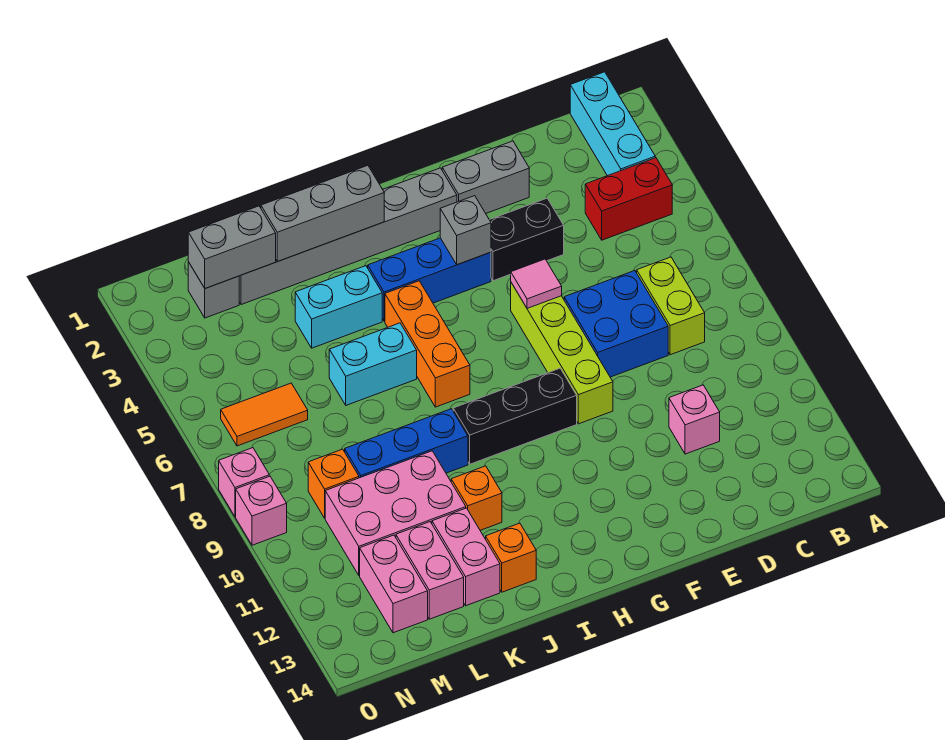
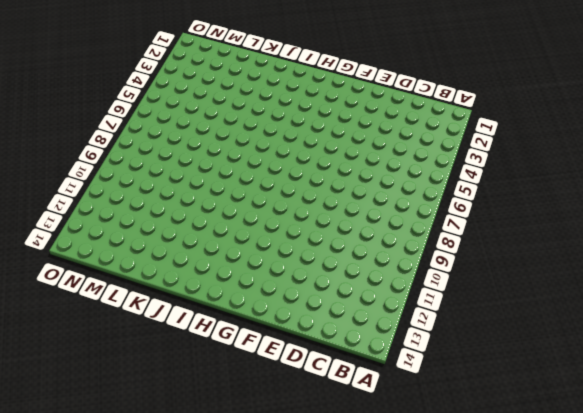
none -> cyan brick B1:B3 level 1
none -> red brick B4:C4 level 1
none -> lime brick C7:C8 level 1
none -> blue brick D7:E8 level 1

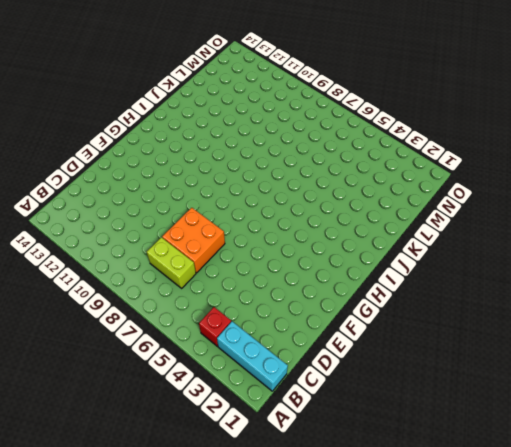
red brick B4 level 1 -> red brick B4:C4 level 1
orange brick D7:E8 level 1 -> blue brick D7:E8 level 1
none -> pink brick D11 level 1
none -> grey brick E2:F2 level 1
none -> black brick E4:F4 level 1
none -> lime brick F6:F9 level 1

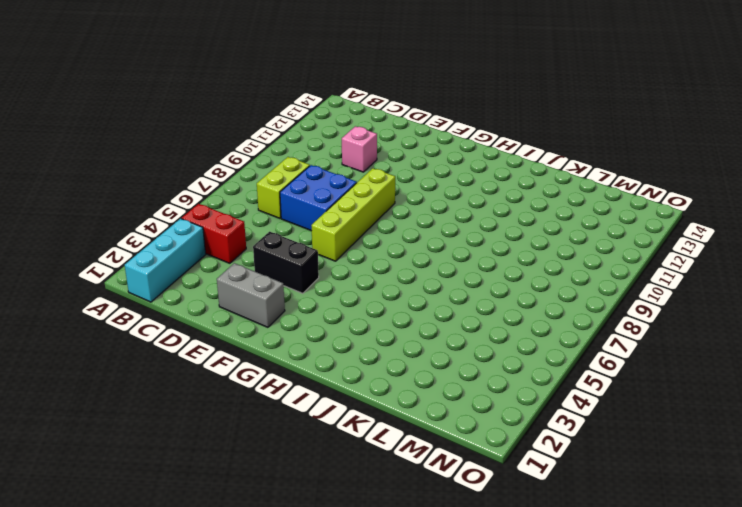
none -> grey brick G2:L2 level 1
none -> blue brick G4:I4 level 1
none -> black brick G9:I9 level 1
none -> orange brick I5:I7 level 1

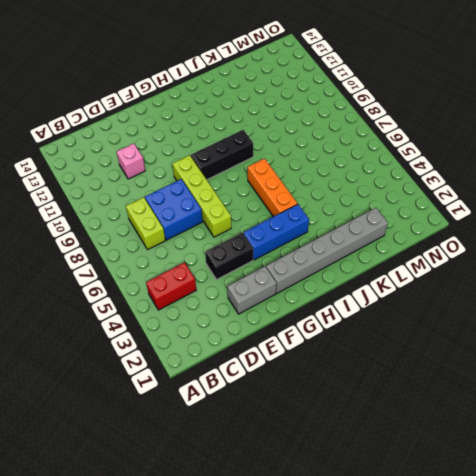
none -> cyan brick B1:B3 level 1
none -> cyan brick J4:K4 level 1
none -> cyan brick J6:K6 level 1
none -> blue brick J9:L9 level 1

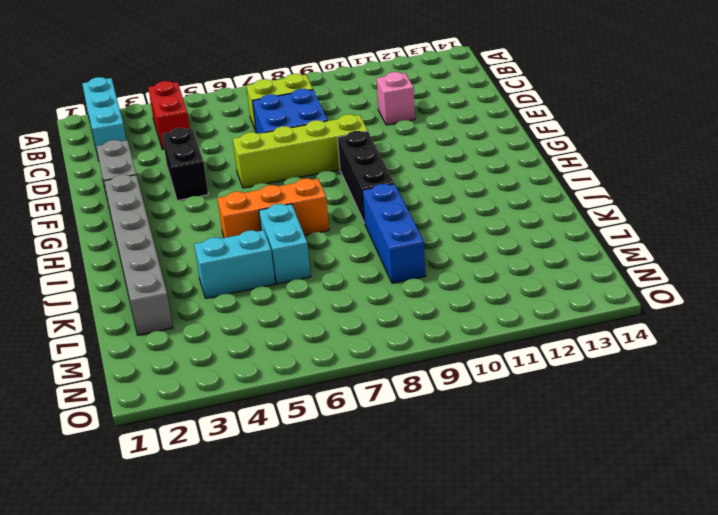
cyan brick A2:C2 level 1 -> cyan brick B1:B3 level 1
cyan brick K4:K5 level 1 -> cyan brick J4:K4 level 1
none -> blue brick G4:I4 level 1
none -> orange brick J11 level 1
none -> orange brick J13 level 1
none -> pink brick K10:M11 level 1

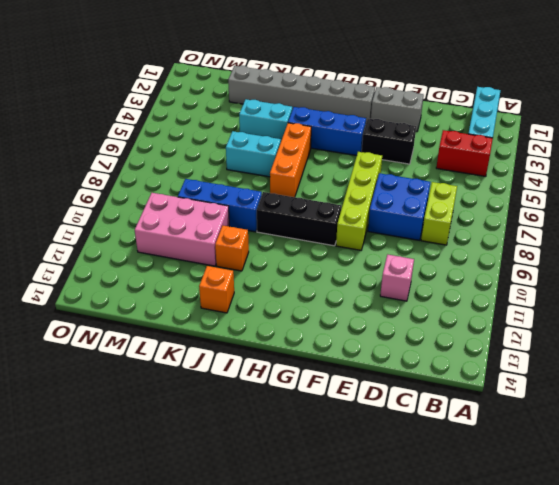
none -> pink brick K12:K13 level 1
none -> pink brick L12:L13 level 1
none -> grey brick M2 level 1
none -> orange tile M6:N6 level 1

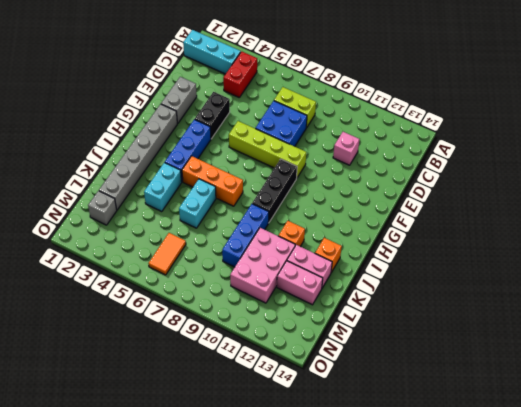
none -> orange brick M9 level 1
none -> pink brick M12:M13 level 1
none -> pink brick O8 level 1
none -> pink brick O9 level 1

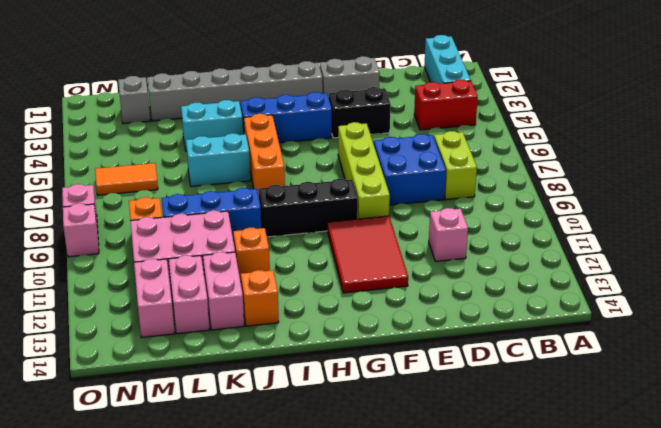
red tile F10:G12 level 1 -> none
none -> pink tile F6 level 2
none -> grey brick G4 level 2
none -> grey brick I2:K2 level 2
none -> grey brick L2:M2 level 2

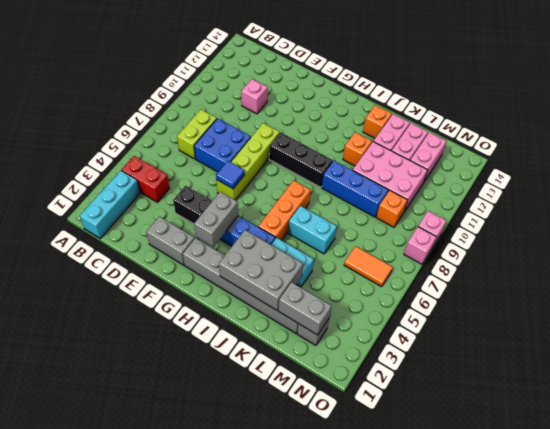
blue tile F6 level 2 -> pink tile F6 level 2
grey brick G3:G4 level 2 -> grey brick G4 level 2
grey brick I2:K3 level 2 -> grey brick I2:K2 level 2

